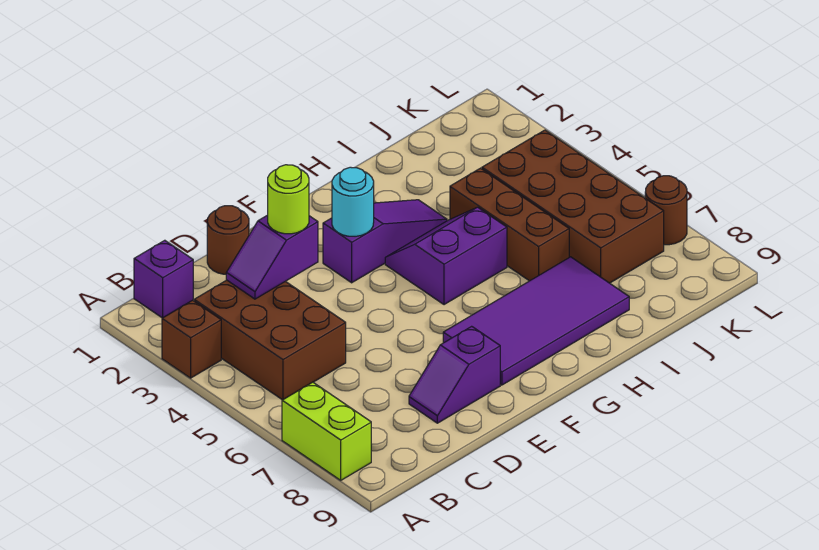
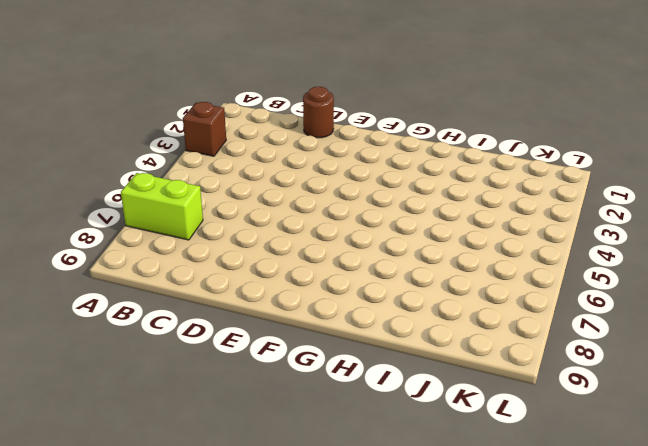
lime brick A7:B7 level 1 -> lime brick A7:A8 level 1
none -> purple brick B1 level 1
none -> brown brick B3:C5 level 1
none -> purple slope D8:E8 level 1 top E

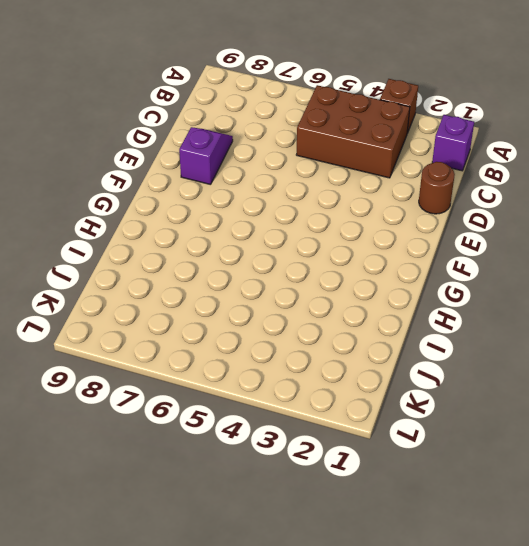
none -> lime brick A7:A8 level 1
none -> purple slope F3:H3 level 1 top F
none -> purple tile F7:I8 level 1

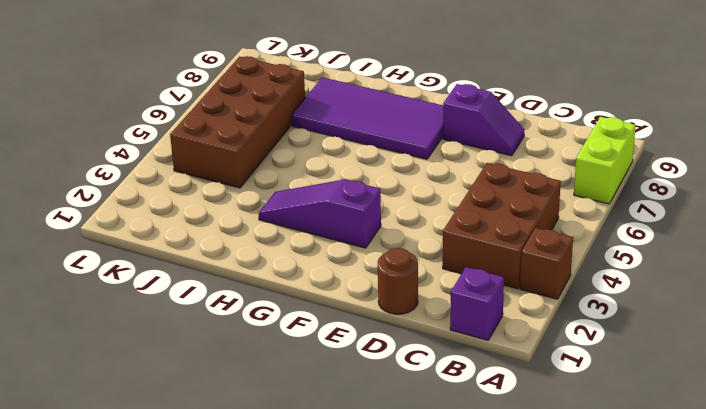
none -> purple slope G4:H5 level 1 top 5
none -> brown brick I4:I6 level 1
none -> brown round brick L7 level 1

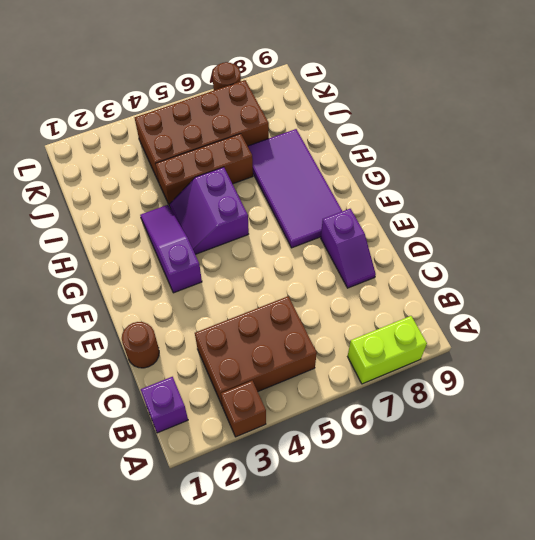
none -> purple slope C3:D3 level 2 top D
none -> cyan round brick F3 level 2
none -> lime round brick D3 level 3

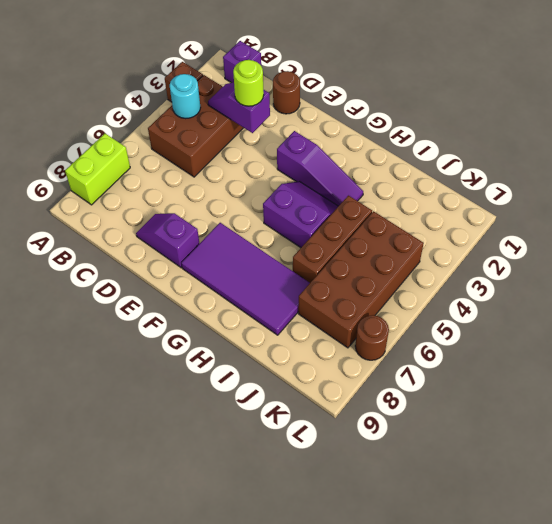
cyan round brick B4 level 2 -> cyan round brick F3 level 2

